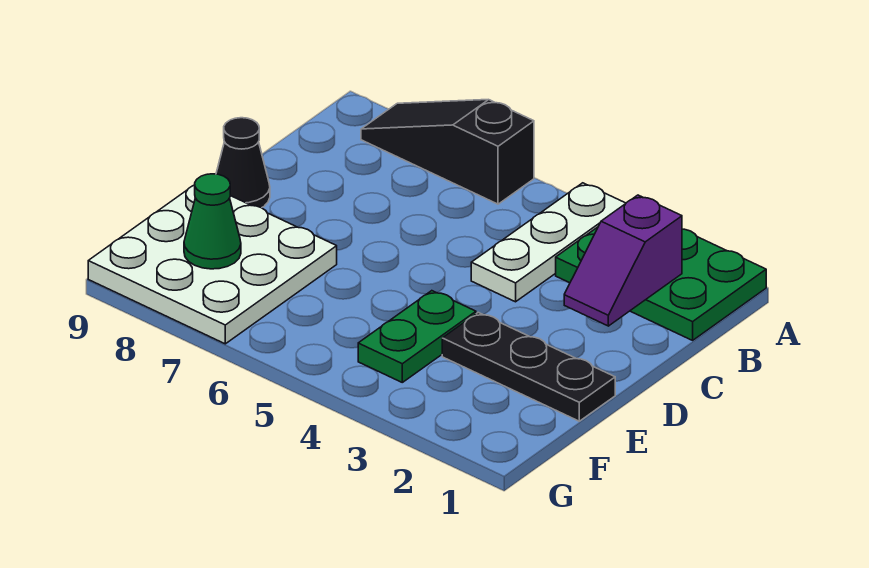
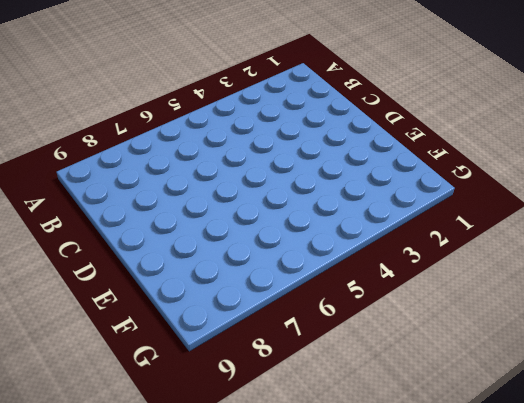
none -> green plate A1:B3 level 1
none -> white plate A4:C4 level 1

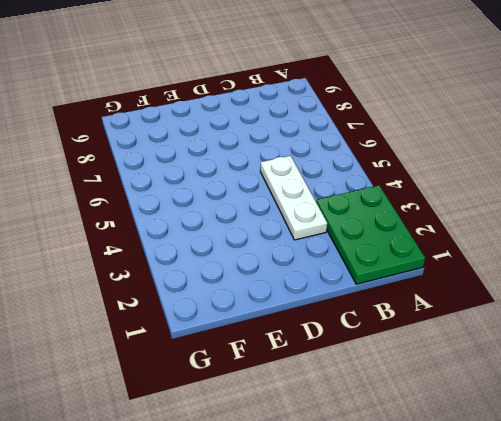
white plate C3:C5 level 1 -> white plate A4:C4 level 1
none -> black slope A6:A8 level 1 top 6
none -> black cone D9 level 1

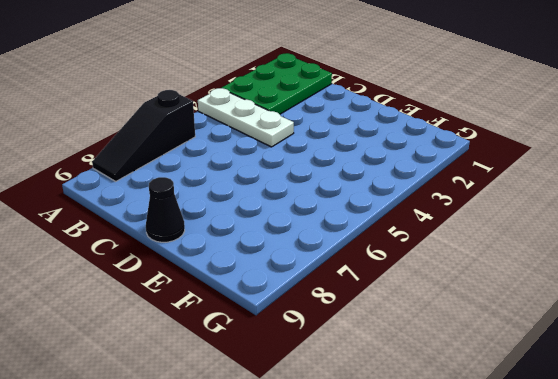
none -> black plate E1:E3 level 1
none -> green plate E4:F4 level 1

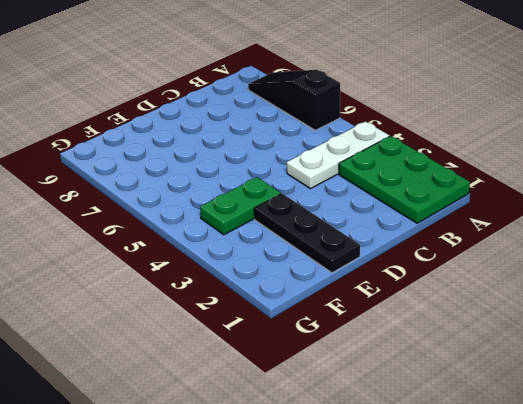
none -> black cone D9 level 1
none -> white plate E7:G9 level 1

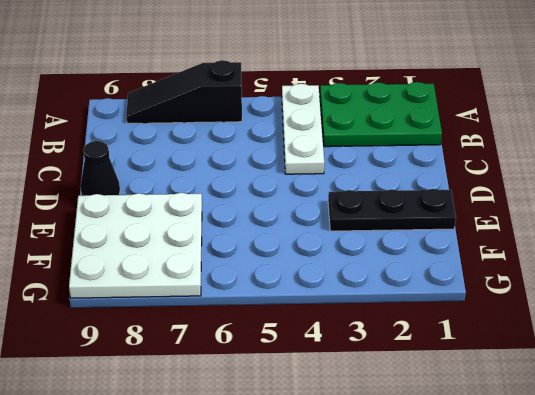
none -> green plate E4:F4 level 1
none -> purple slope B2:C2 level 2 top B

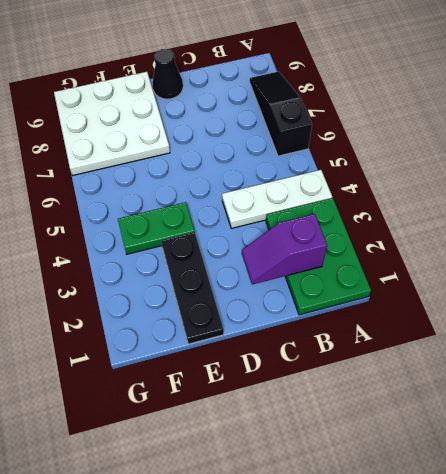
none -> green cone F8 level 2

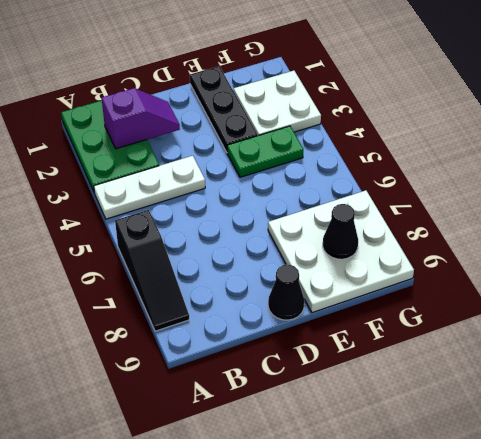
white plate F2:G3 level 1 -> none
black cone F8 level 2 -> green cone F8 level 2

